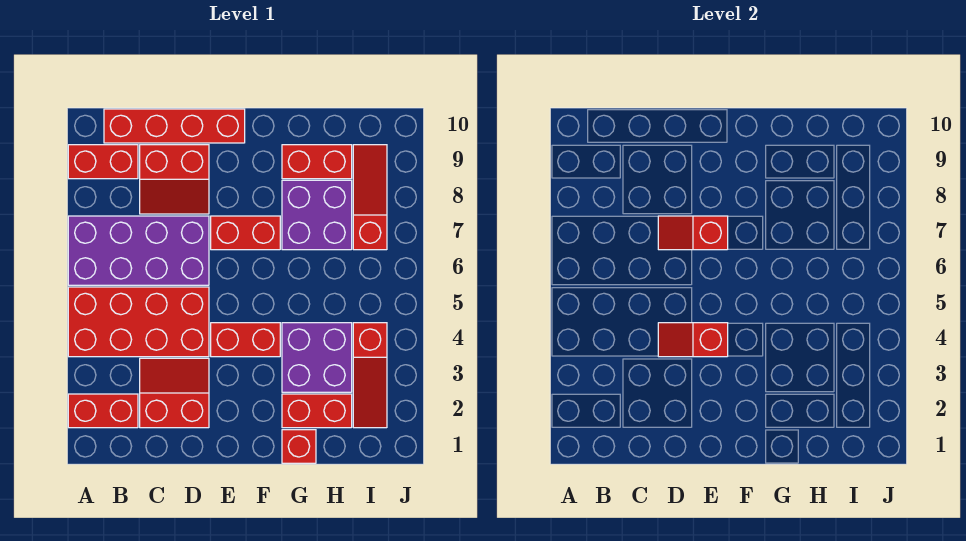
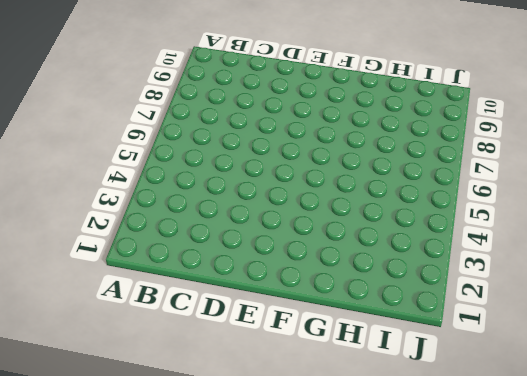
none -> red brick A2:B2 level 1
none -> red brick A4:D5 level 1
none -> purple brick A6:D7 level 1

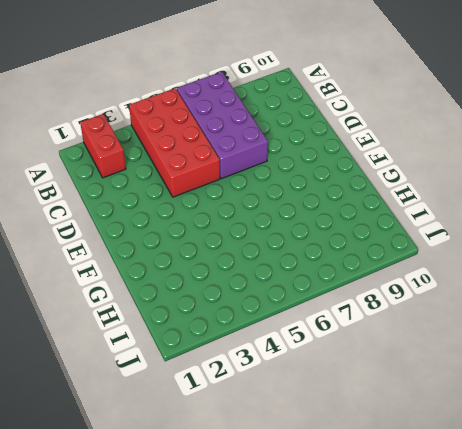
none -> red brick A9:B9 level 1
none -> red brick B10:E10 level 1
none -> red slope C2:D3 level 1 top 2

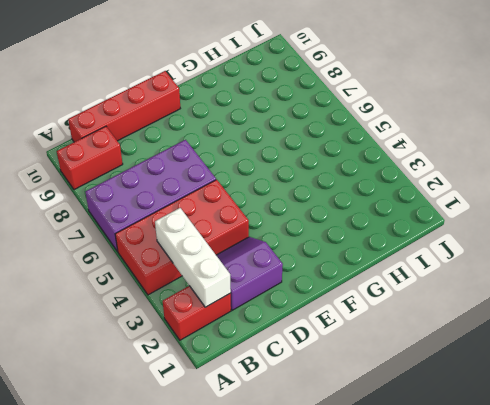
white brick B2:B4 level 2 -> none
purple slope C2:D3 level 1 top 2 -> red slope C2:D3 level 1 top 2
none -> red slope C8:D9 level 1 top 9
none -> red brick E4:F4 level 1
none -> red brick E7:F7 level 1

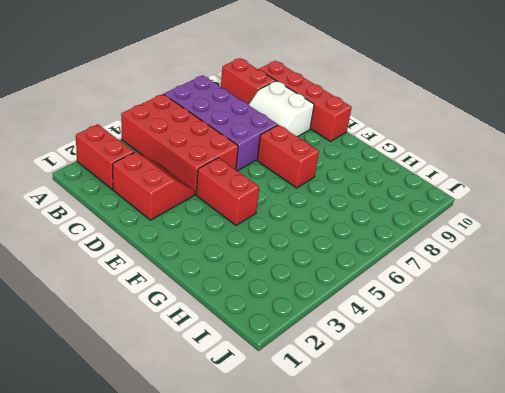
white slope C8:D9 level 1 top 9 -> red slope C8:D9 level 1 top 9
none -> red brick G1 level 1
none -> red brick G2:H2 level 1
none -> purple brick G3:H4 level 1

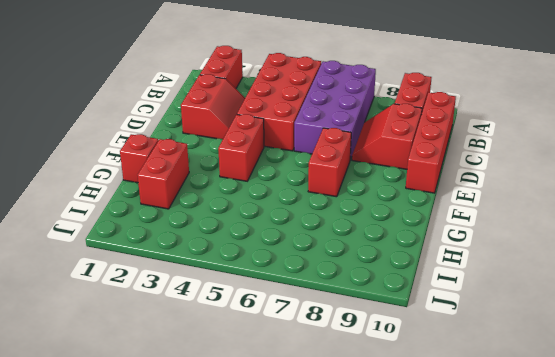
none -> purple brick G3:H4 level 1
none -> purple brick G7:H8 level 1
none -> red brick G9:H9 level 1

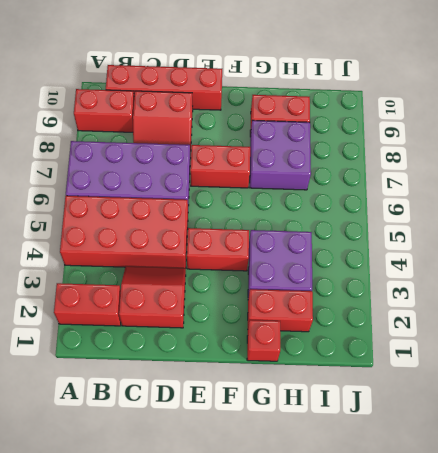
none -> red slope I2:I4 level 1 top 4
none -> red slope I7:I9 level 1 top 7
none -> red slope D4:E4 level 2 top E

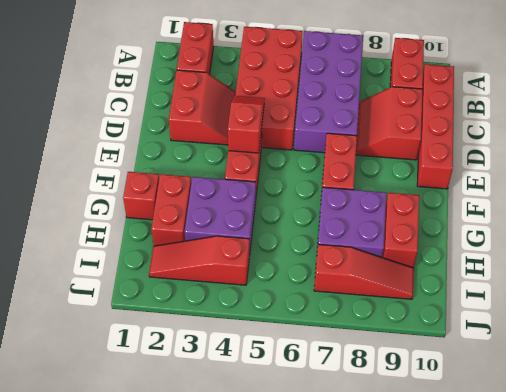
none -> red slope D7:E7 level 2 top E

